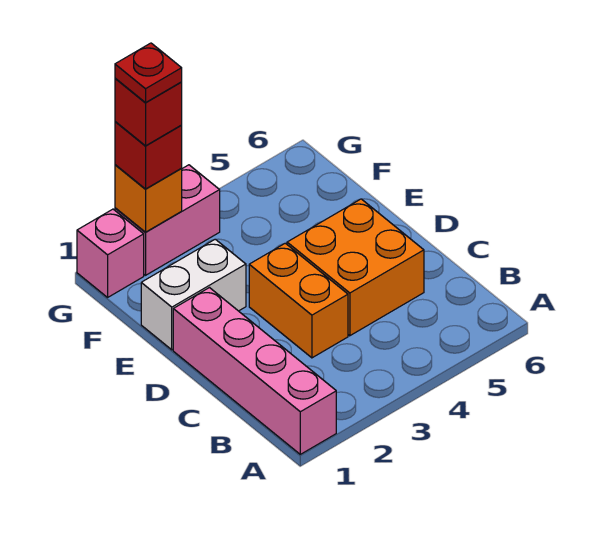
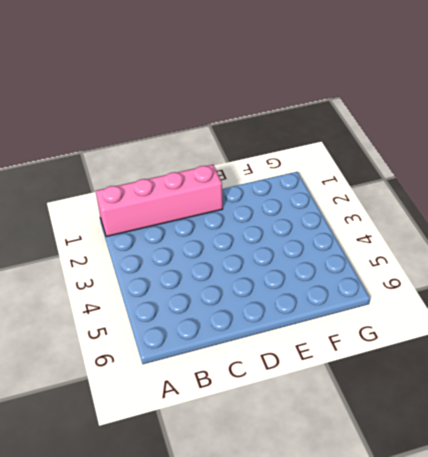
none -> orange brick C3:D3 level 1
none -> orange brick C4:D5 level 1

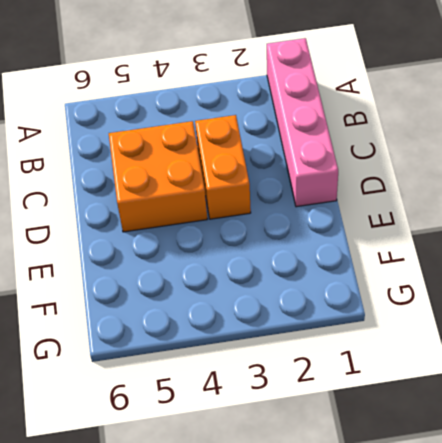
none -> white brick E1:E2 level 1
none -> pink brick G1 level 1

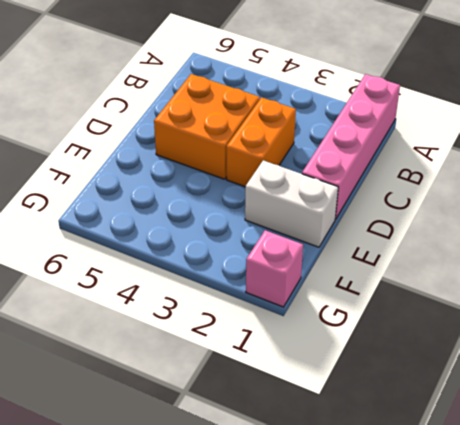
none -> pink brick G2:G3 level 1
none -> orange brick G2 level 2

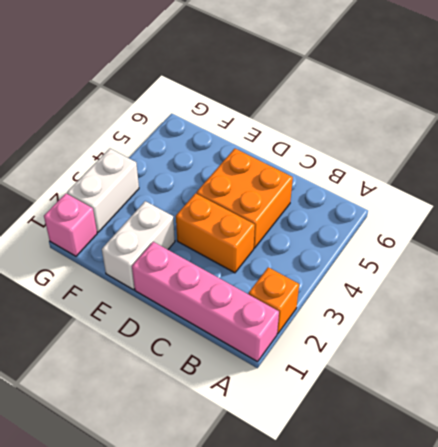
orange brick A2 level 1 -> orange brick G2 level 2
white brick G2:G3 level 1 -> pink brick G2:G3 level 1
none -> red brick G2 level 3
none -> red brick G2 level 4

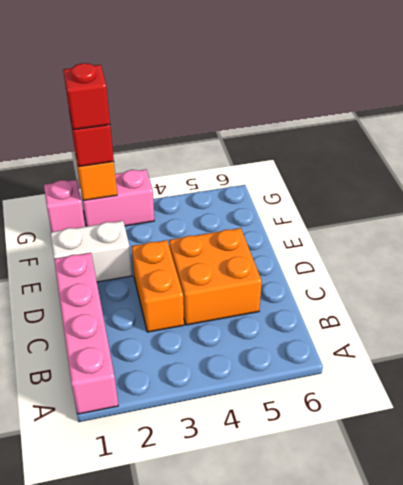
none -> red plate G2 level 5

